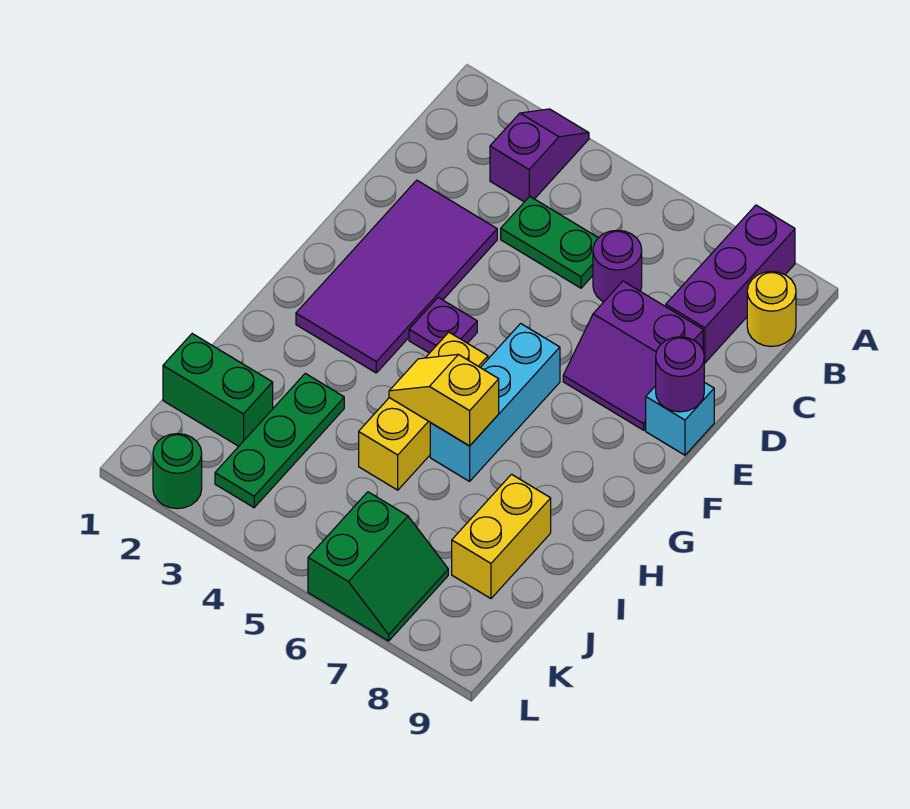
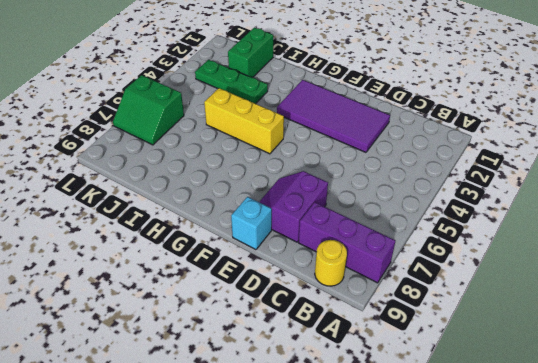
none -> purple slope A3:B3 level 1 top B
none -> green plate C4:C5 level 1
none -> purple round brick C6 level 1

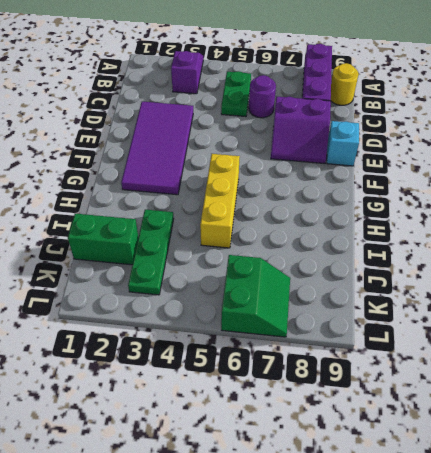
green plate B5:C5 level 1 -> green plate C4:C5 level 1
none -> purple plate F4 level 1
none -> cyan brick F6:H6 level 1
none -> yellow brick I8:J8 level 1

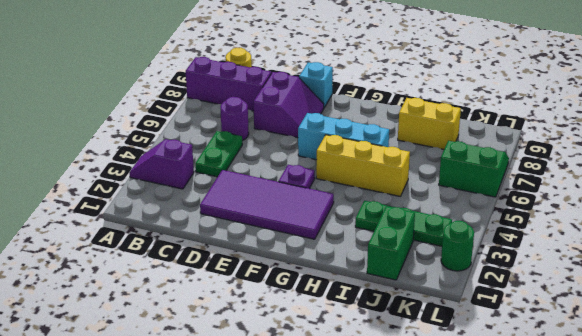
none -> purple round brick E9 level 2
none -> yellow slope H5:H6 level 2 top 6

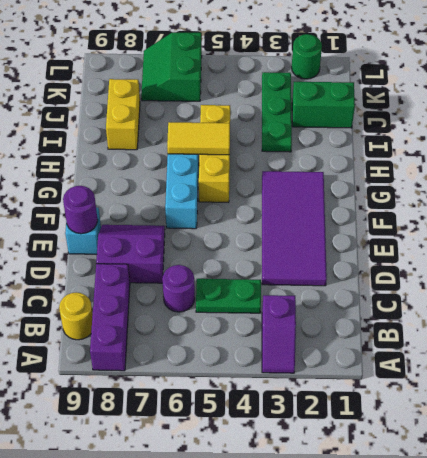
yellow tile H5:H6 level 2 -> yellow slope H5:H6 level 2 top 6
none -> purple plate F4 level 1

